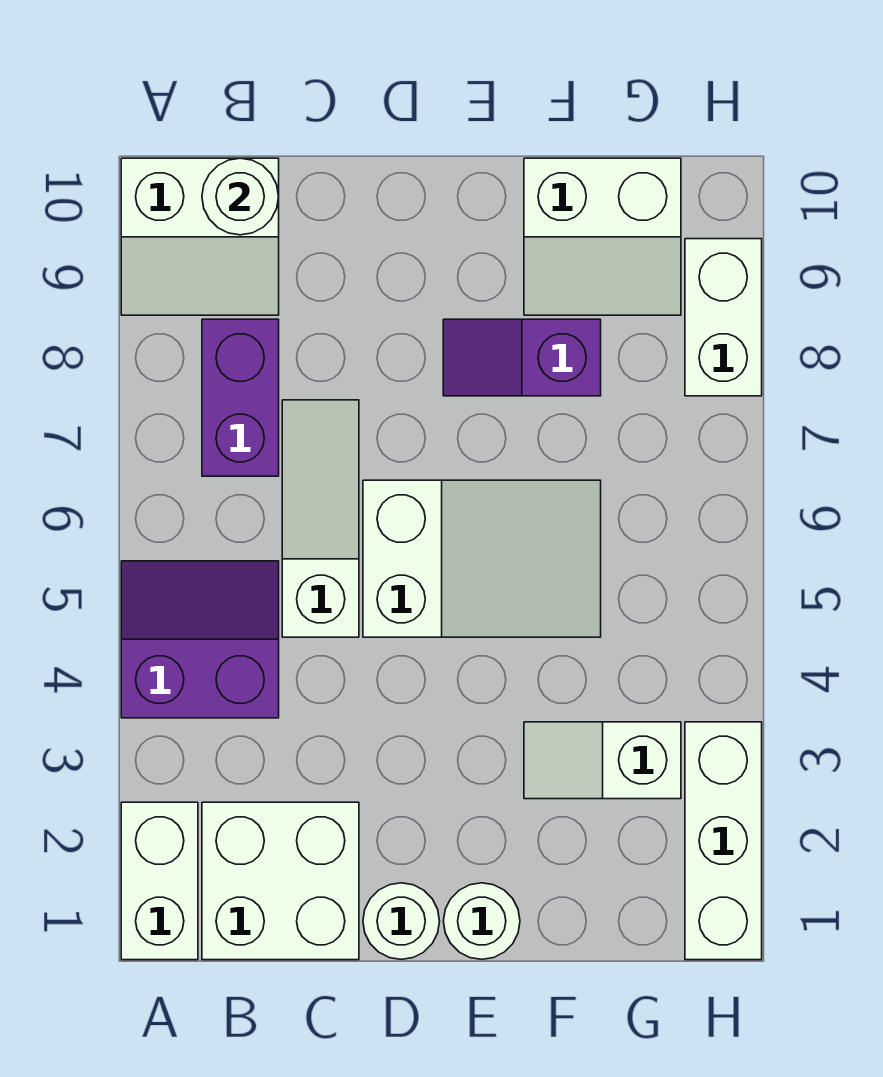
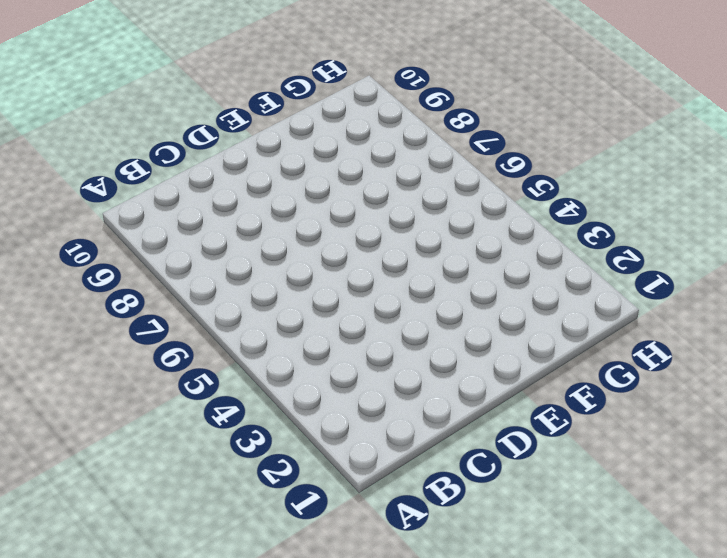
none -> white brick A1:A2 level 1
none -> purple slope A4:B5 level 1 top 4
none -> white slope A9:B10 level 1 top 10

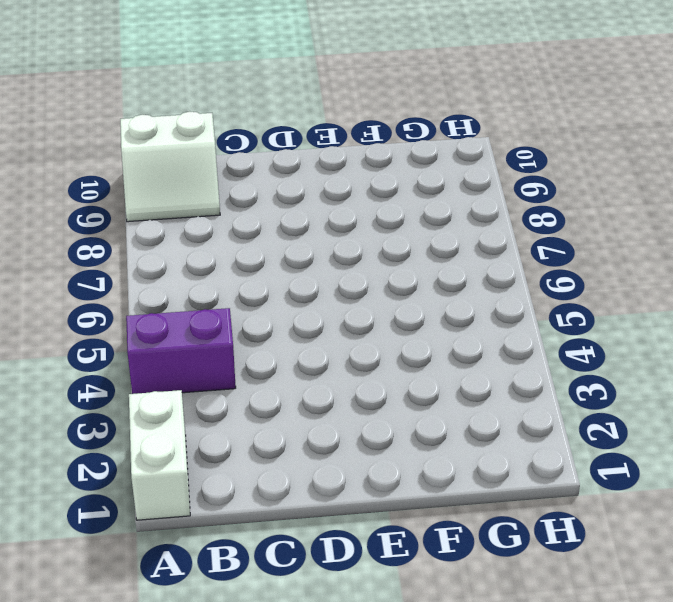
none -> white brick B1:C2 level 1
none -> purple brick B7:B8 level 1
none -> white slope C5:C7 level 1 top 5

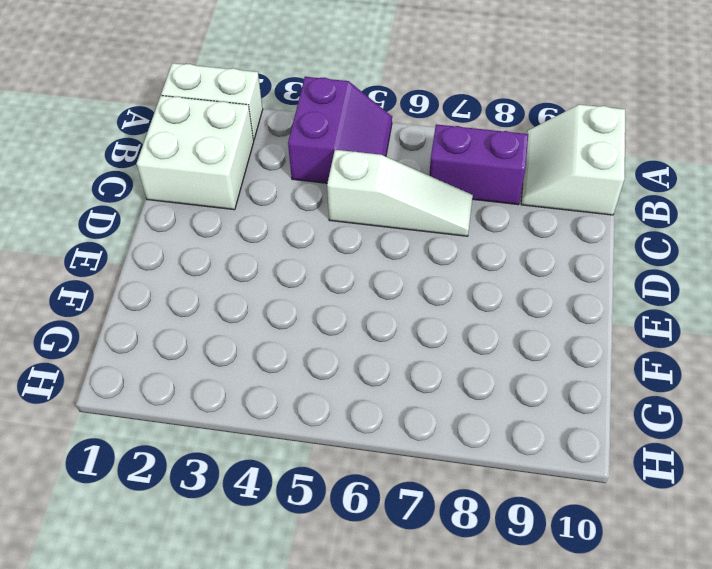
none -> white round brick D1 level 1
none -> white slope D5:F6 level 1 top D
none -> white round brick E1 level 1

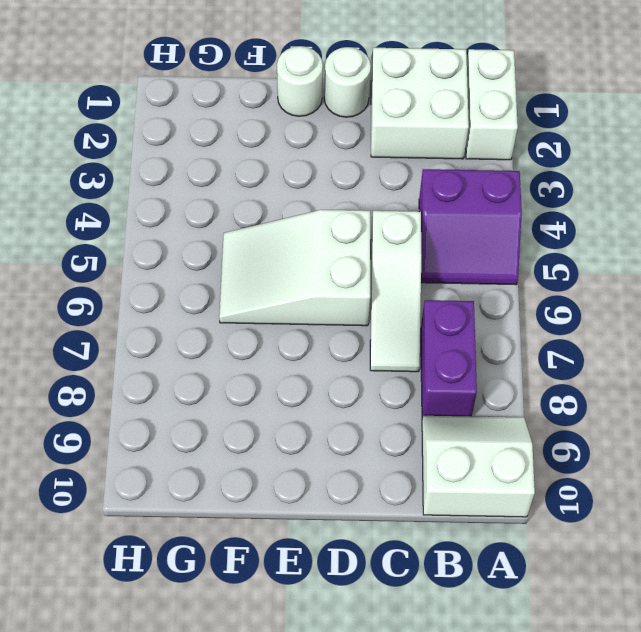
none -> purple slope E8:F8 level 1 top F
none -> white slope F3:G3 level 1 top G
none -> white slope F9:G10 level 1 top 10

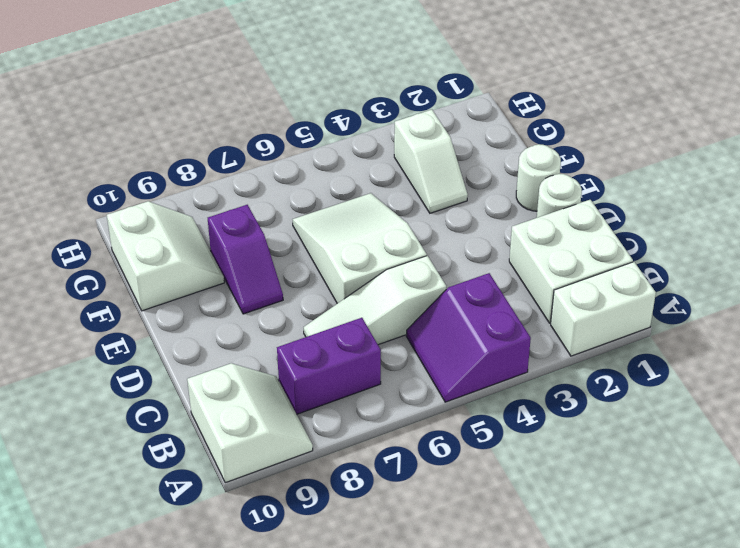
none -> white brick H1:H3 level 1
none -> white brick H8:H9 level 1
none -> white round brick B10 level 2

